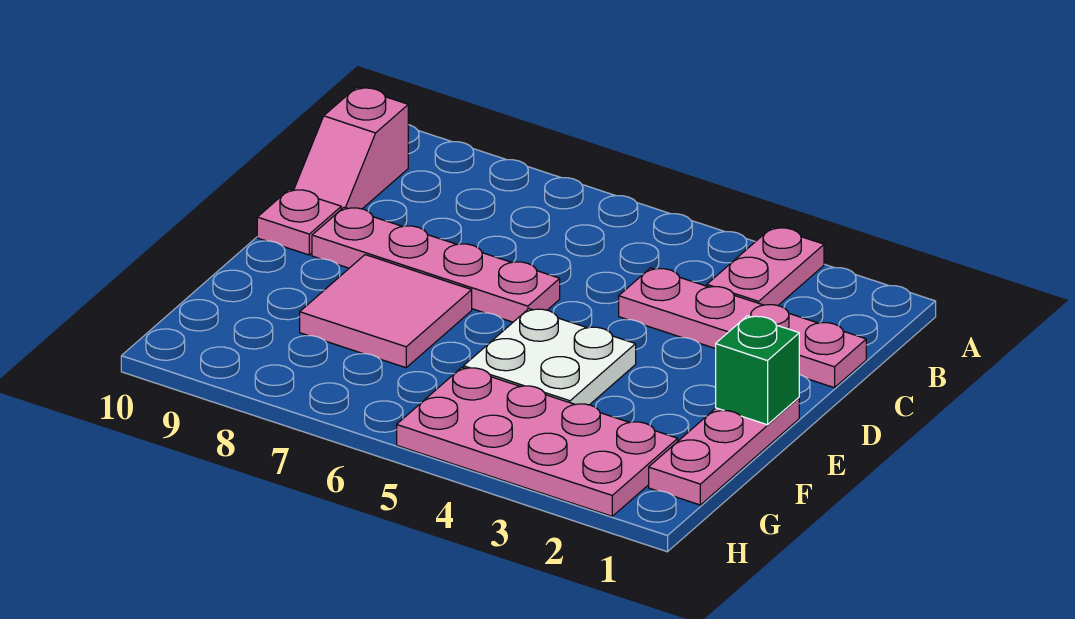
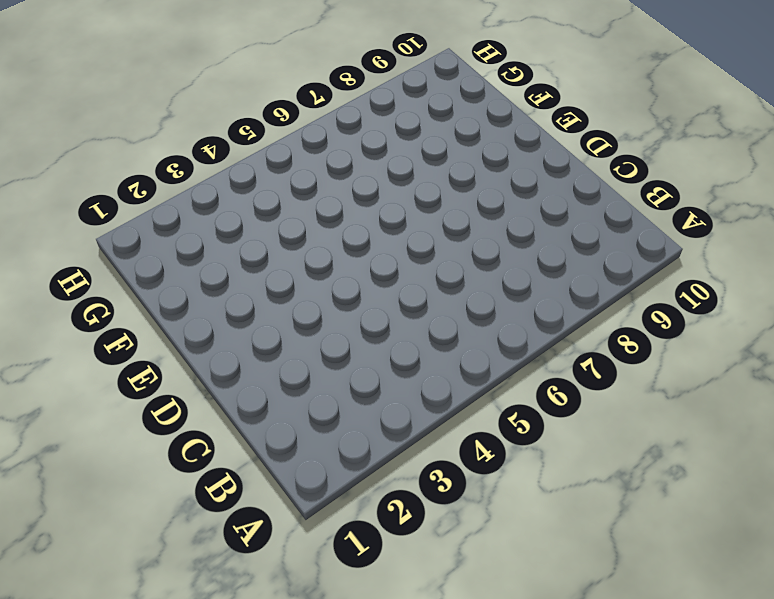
none -> pink plate A3:B3 level 1
none -> pink slope B10:C10 level 1 top B

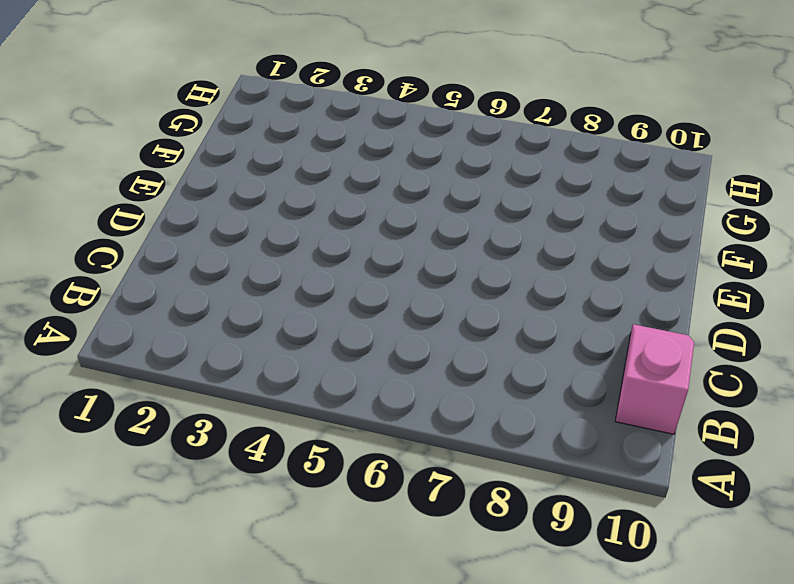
none -> pink plate A3:B3 level 1
none -> pink plate C1:C4 level 1

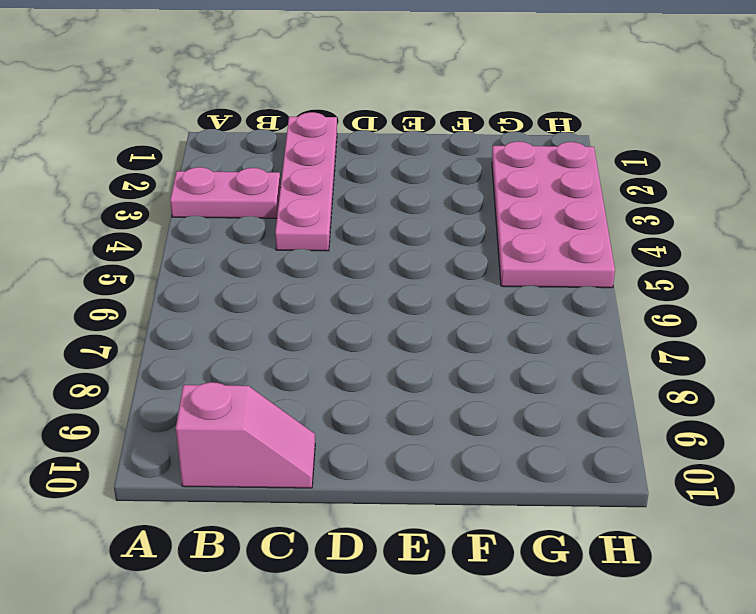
none -> pink plate D6:D9 level 1
none -> pink plate D10 level 1

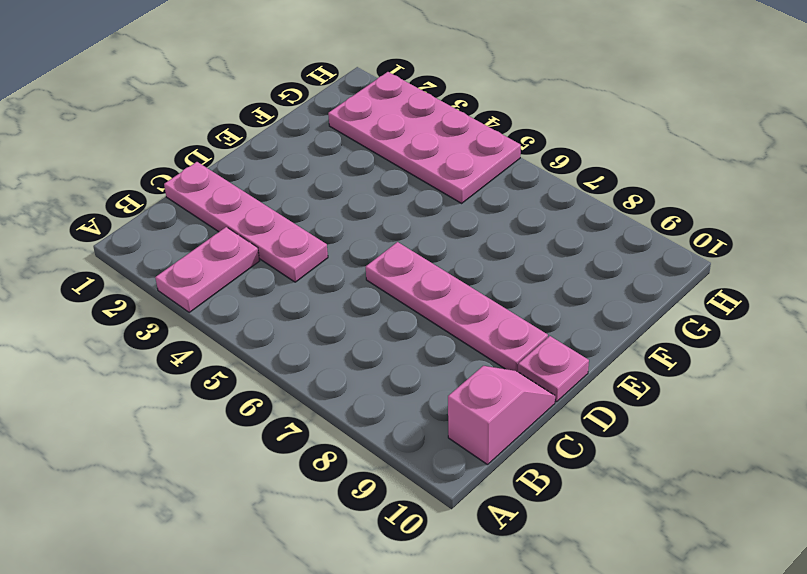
none -> pink plate E1:G1 level 1
none -> white plate E4:F5 level 1

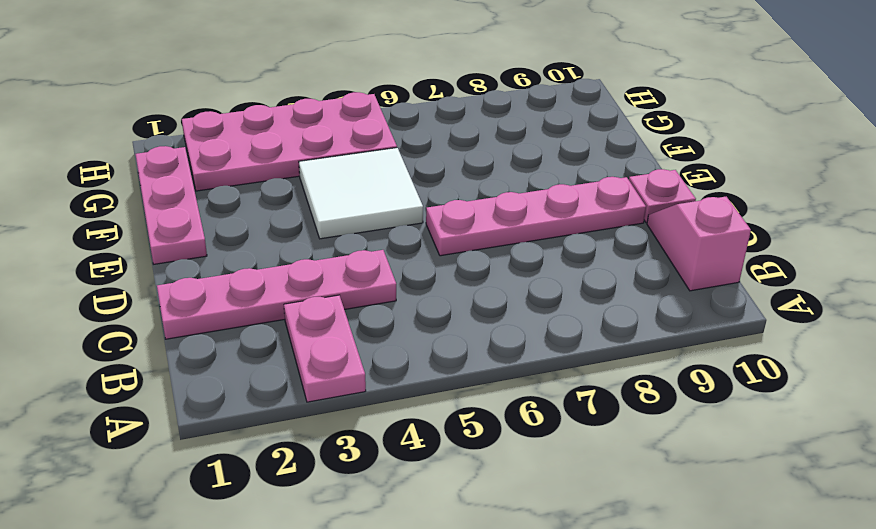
white tile E4:F5 level 1 -> white plate E4:F5 level 1
none -> pink tile E7:F8 level 1
none -> green brick E1 level 2

